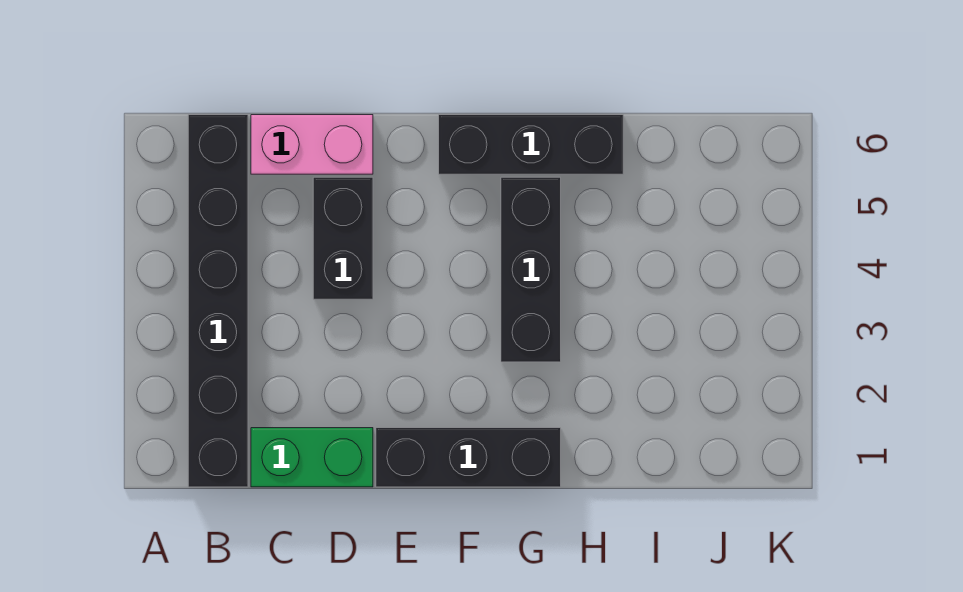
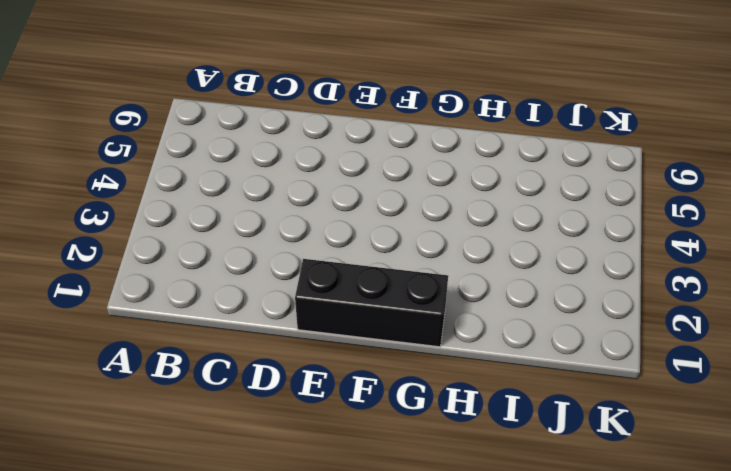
none -> black brick B1:B6 level 1
none -> green brick C1:D1 level 1

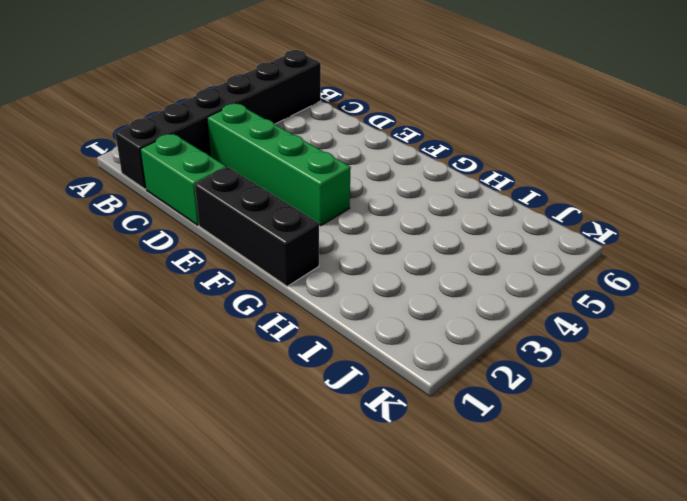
green brick C3:F3 level 1 -> none
none -> pink brick C6:D6 level 1
none -> black brick D4:D5 level 1

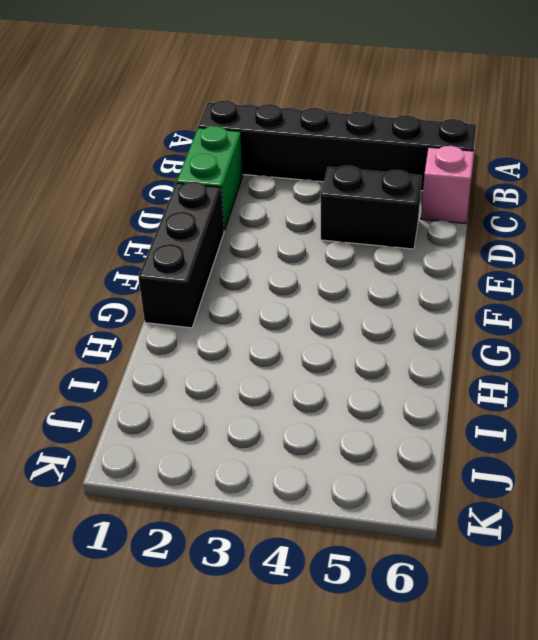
pink brick C6 level 1 -> pink brick C6:D6 level 1
none -> black brick F6:H6 level 1
none -> black brick G3:G5 level 1

